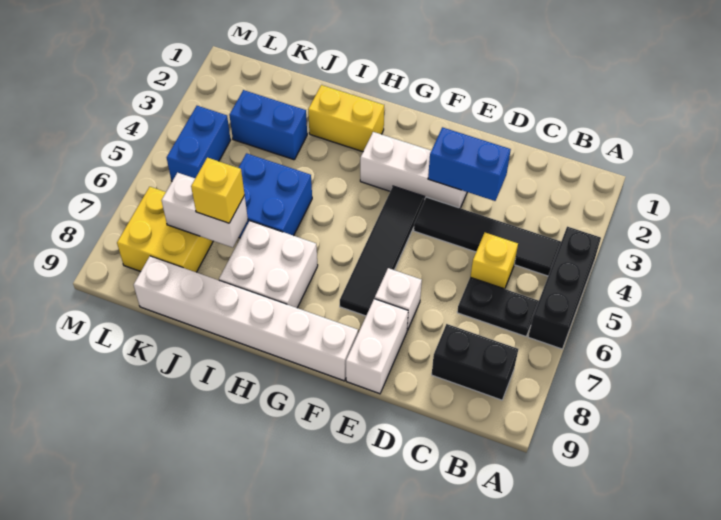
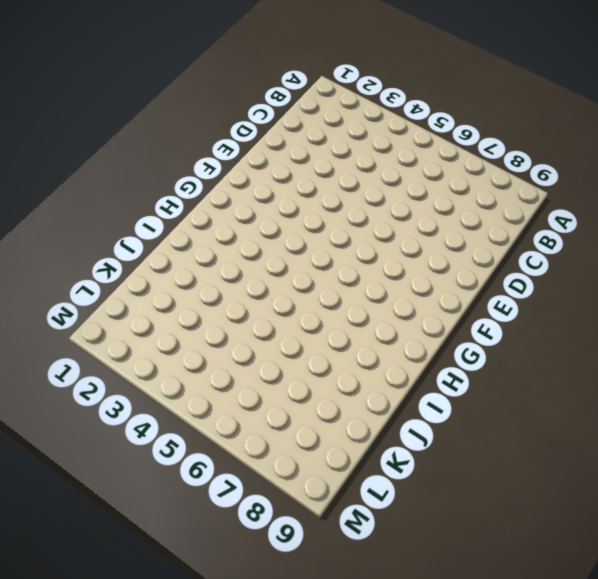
none -> black brick A4:A6 level 1
none -> black tile B4:E4 level 1
none -> black plate B6:C6 level 1

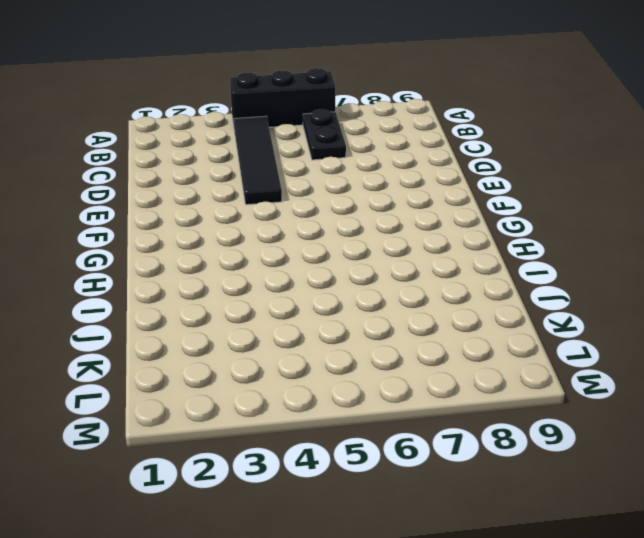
none -> black brick B8:C8 level 1
none -> yellow brick C5 level 1
none -> white brick E3:G3 level 1

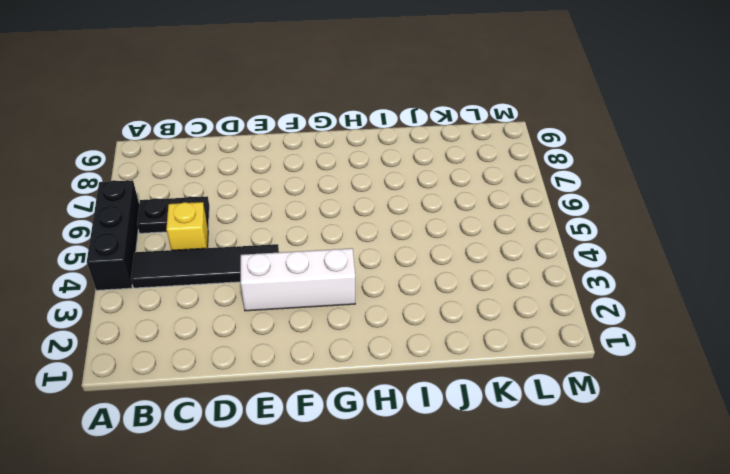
none -> black brick B8:C8 level 1
none -> white brick E7 level 1
none -> white brick E8:E9 level 1

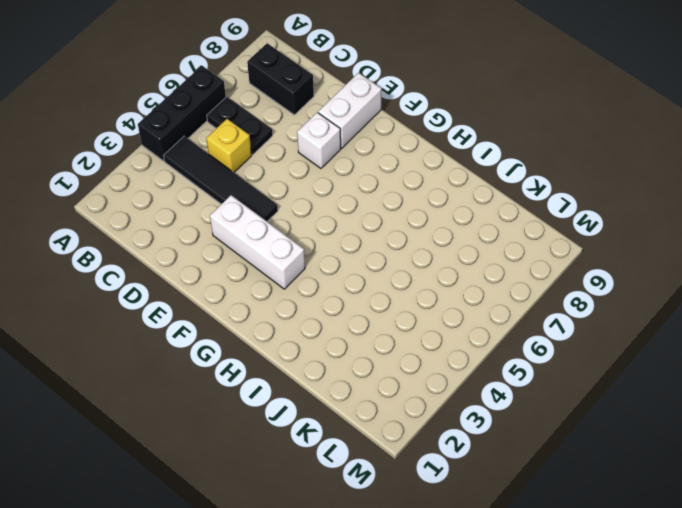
none -> black tile F4:F7 level 1
none -> white brick F9:K9 level 1
none -> yellow brick H2:I2 level 1

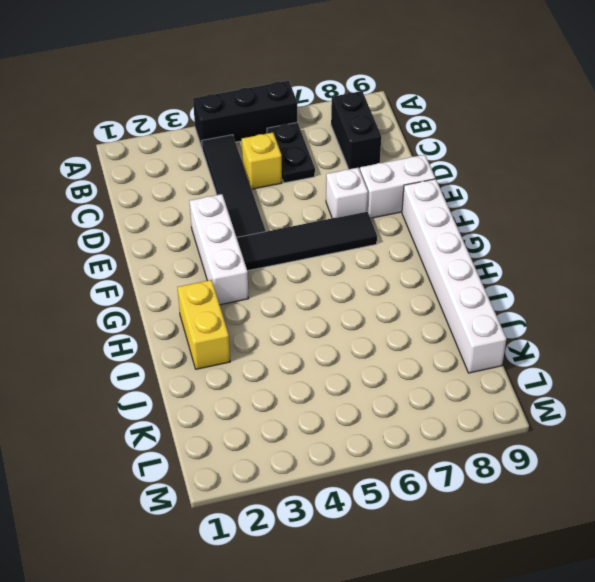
none -> white brick H7:I8 level 1
none -> blue brick I5:J6 level 1
none -> blue brick J3:K3 level 1

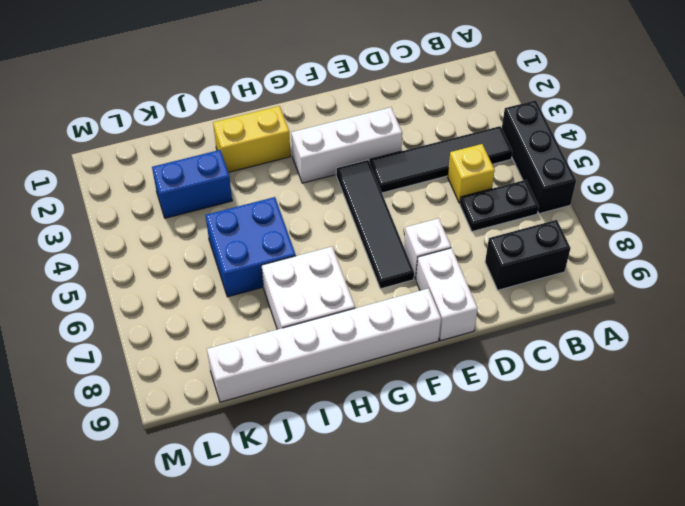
none -> yellow brick K7:L8 level 1
none -> blue brick L4:L5 level 1
none -> blue brick D3:E3 level 2

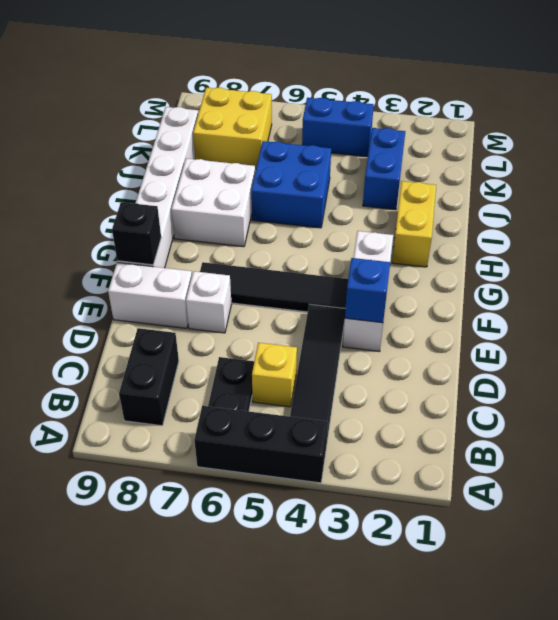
blue brick E3 level 2 -> blue brick D3:E3 level 2
black brick F9 level 2 -> none
none -> white brick J7:K7 level 2
none -> yellow brick J7 level 3

